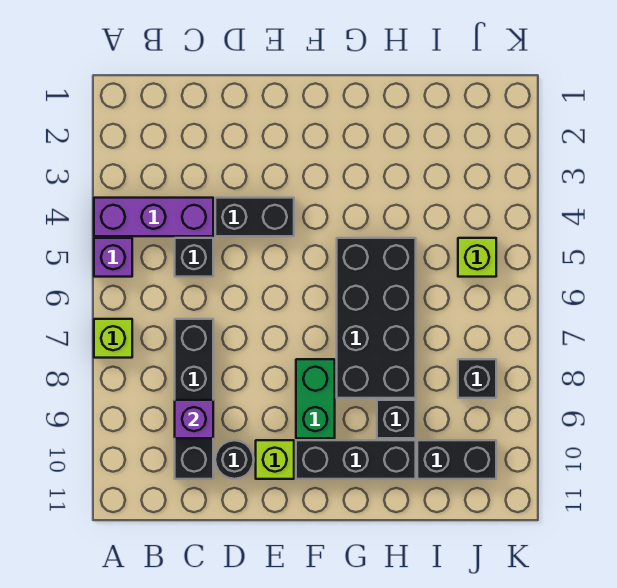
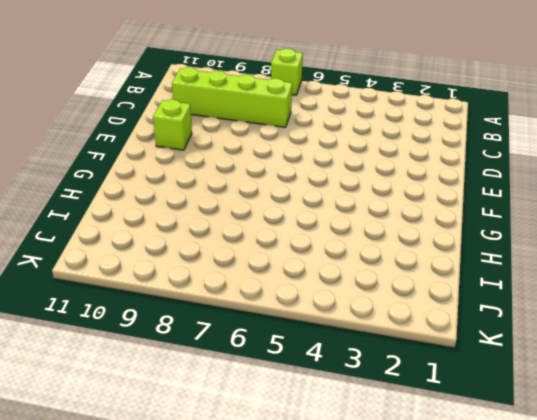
lime brick C7:C10 level 1 -> black brick C7:C10 level 1
none -> purple brick A4:C4 level 1
none -> purple brick A5 level 1
none -> black brick C5 level 1

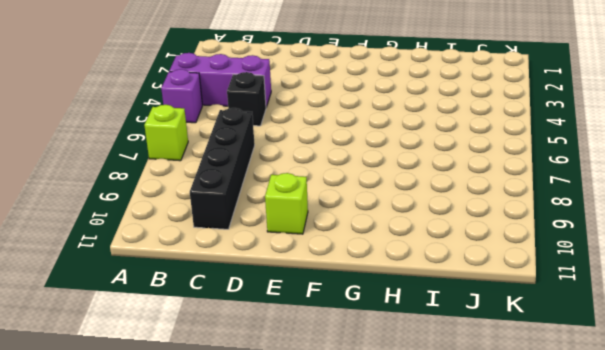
none -> black brick D4:E4 level 1
none -> black round brick D10 level 1
none -> green brick F8:F9 level 1

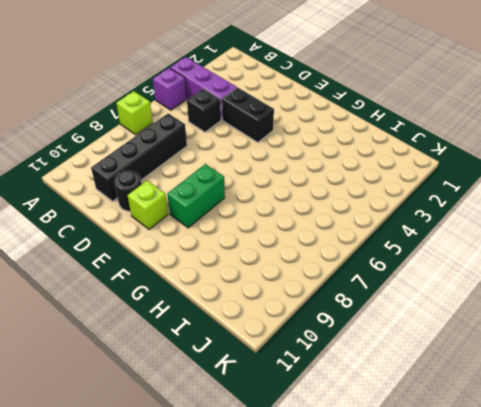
none -> black brick F10:H10 level 1
none -> black brick G5:H8 level 1
none -> black brick H9 level 1

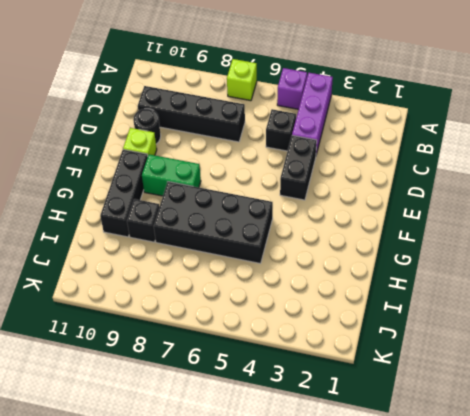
none -> black brick I10:J10 level 1
none -> lime brick J5 level 1
none -> black brick J8 level 1

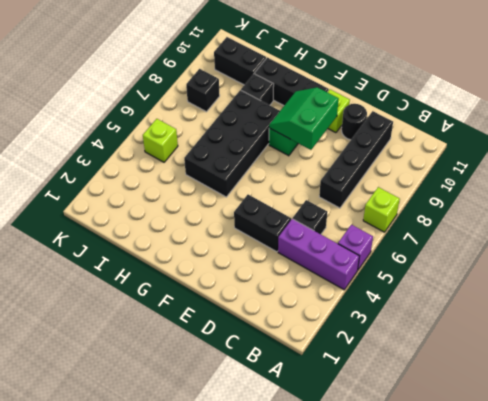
green slope E8:F9 level 2 top E -> none
none -> purple brick C9 level 2

